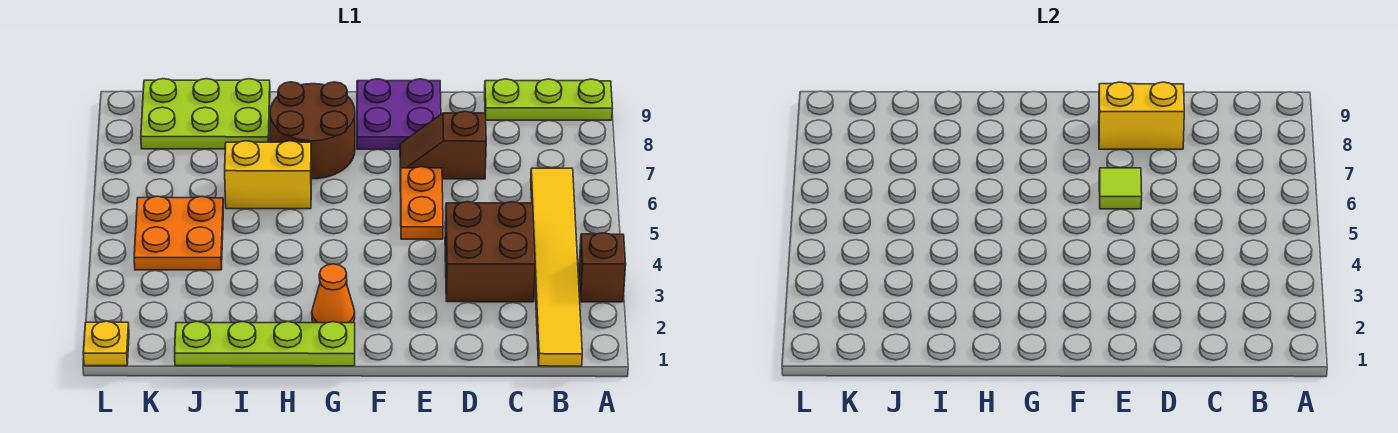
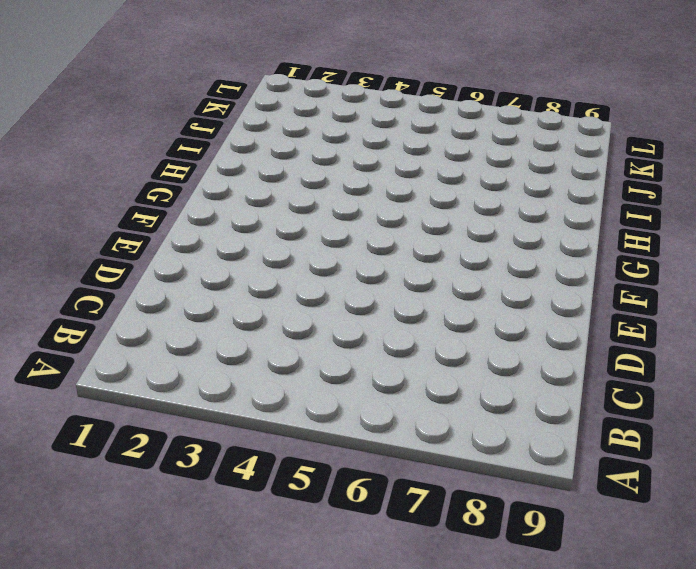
none -> brown brick A3 level 1
none -> lime plate A9:C9 level 1
none -> yellow tile B1:B6 level 1

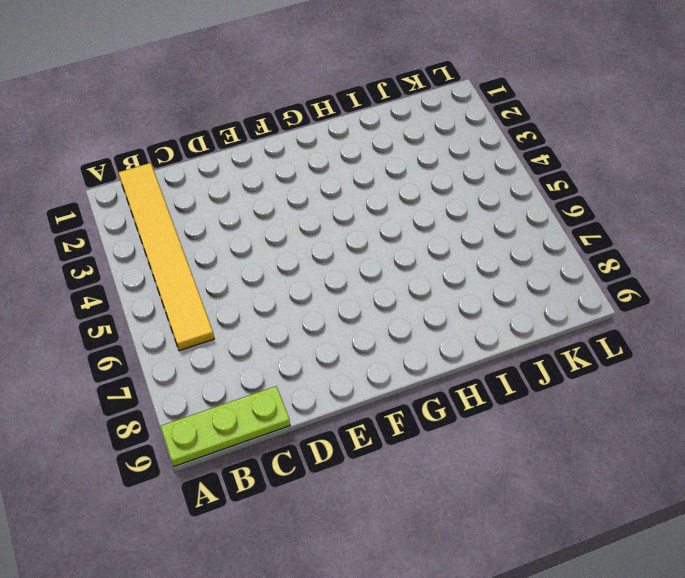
none -> brown brick A3 level 1
none -> brown brick C3:D4 level 1
none -> brown slope D7:E7 level 1 top D

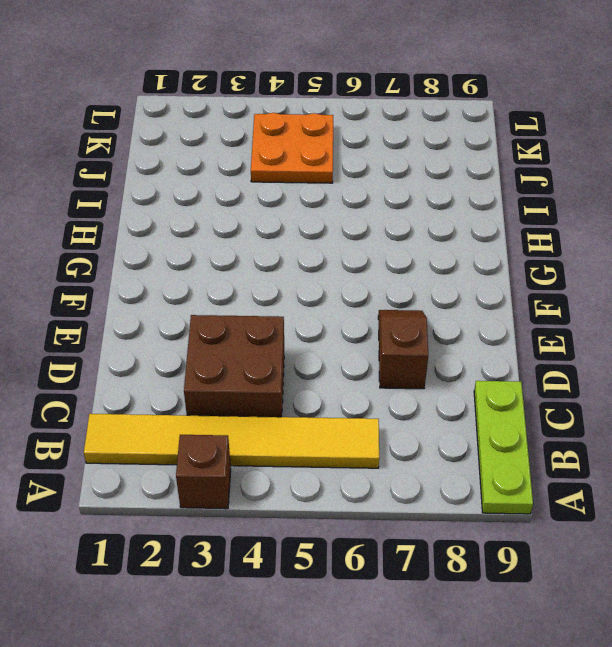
none -> orange plate E5:E6 level 1
none -> purple plate E8:F9 level 1
none -> lime plate G1:J1 level 1

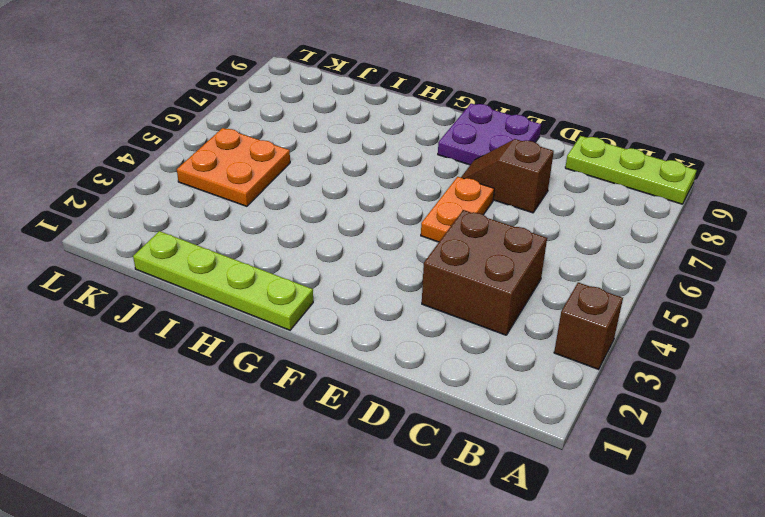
none -> yellow tile B1:B6 level 1
none -> orange cone G2 level 1
none -> brown round brick G7:H8 level 1

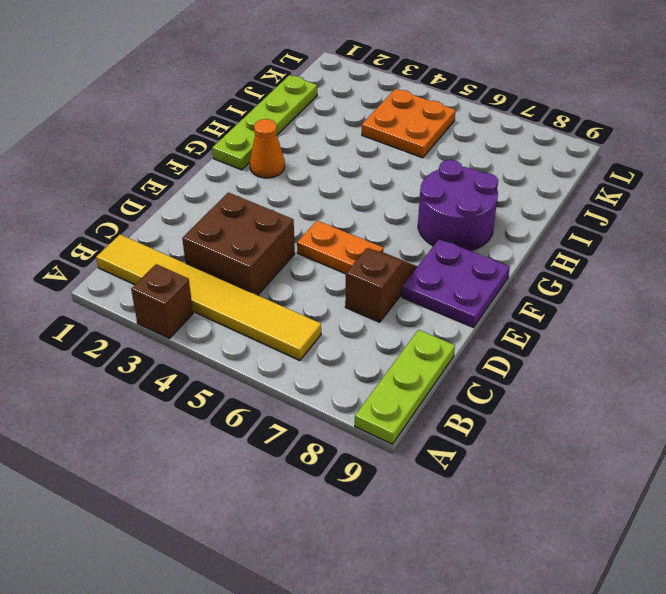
purple round brick G7:H8 level 1 -> brown round brick G7:H8 level 1
none -> yellow brick H6:I6 level 1
none -> lime plate I8:K9 level 1
none -> yellow plate L1 level 1

